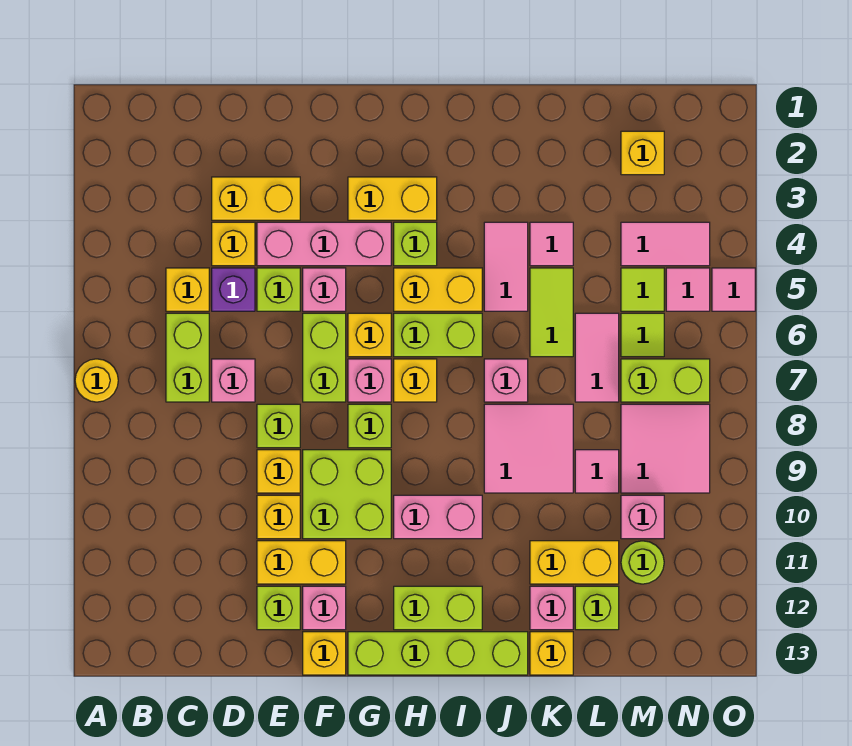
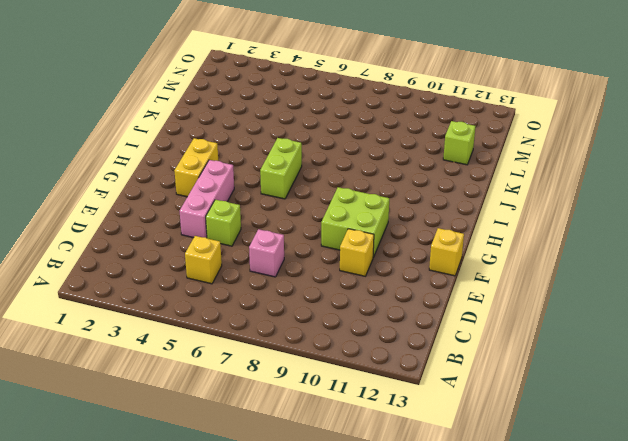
none -> yellow round brick A7 level 1
none -> lime brick C6:C7 level 1
none -> yellow brick D3:E3 level 1
none -> yellow brick D4 level 1

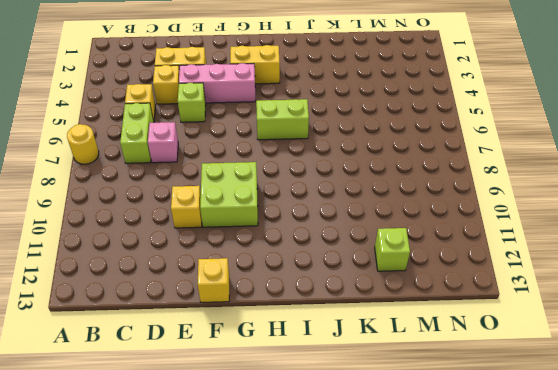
none -> purple brick D5 level 1
none -> lime brick E8 level 1
none -> yellow brick E9 level 1
none -> yellow brick E11:F11 level 1

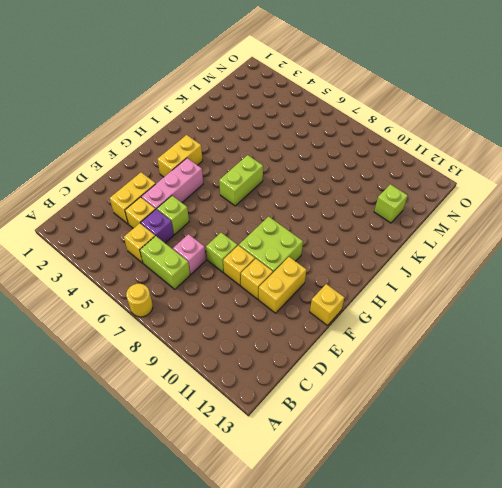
none -> lime brick E12 level 1
none -> pink brick F5 level 1
none -> lime brick F6:F7 level 1
none -> pink brick F12 level 1

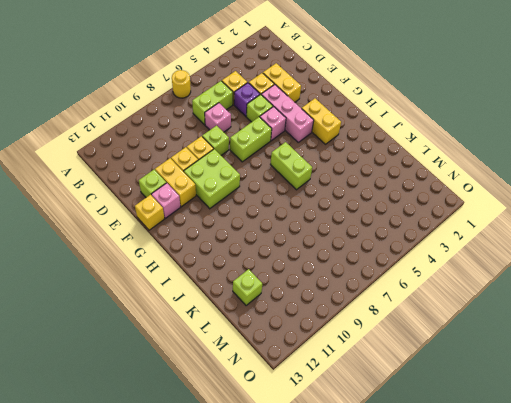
none -> yellow brick G6 level 1
none -> pink brick G7 level 1
none -> lime brick G8 level 1
none -> lime brick G13:J13 level 1

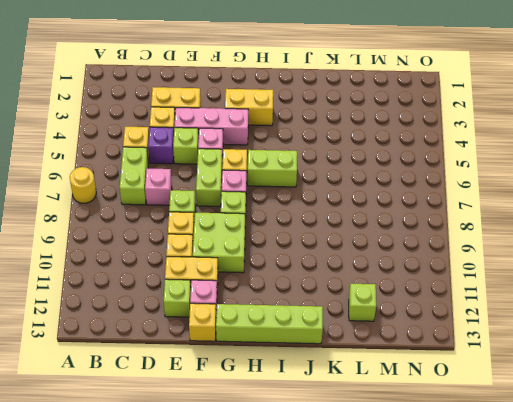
none -> lime brick H4 level 1
none -> yellow brick H5:I5 level 1
none -> yellow brick H7 level 1
none -> pink brick H10:I10 level 1

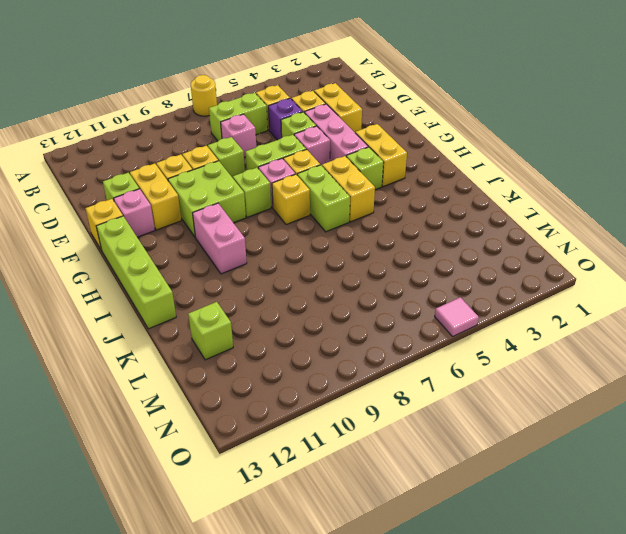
none -> lime brick H12:I12 level 1
none -> pink tile J4:J5 level 1
none -> pink brick J7 level 1
none -> pink tile J8:K9 level 1

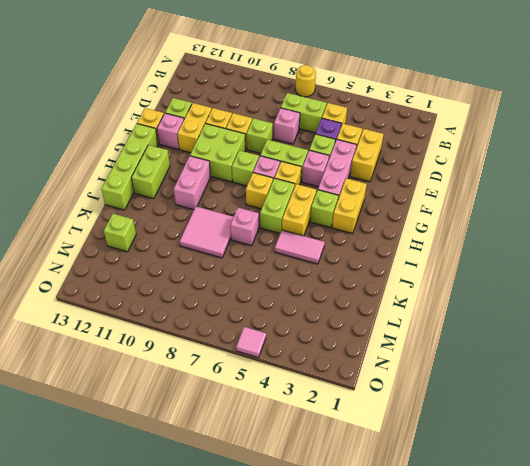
none -> pink tile K4 level 1
none -> lime tile K5:K6 level 1
none -> yellow brick K11:L11 level 1
none -> pink brick K12 level 1

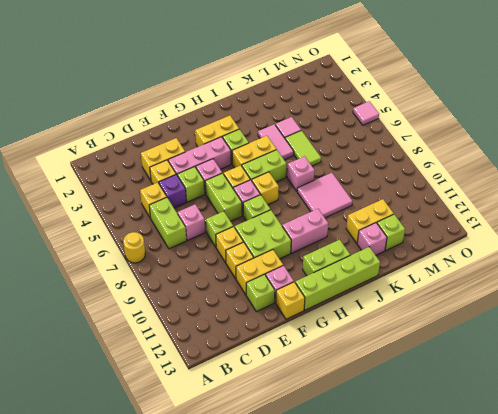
none -> yellow brick K13 level 1
none -> pink tile L6:L7 level 1
none -> pink tile L9 level 1
none -> yellow brick M2 level 1

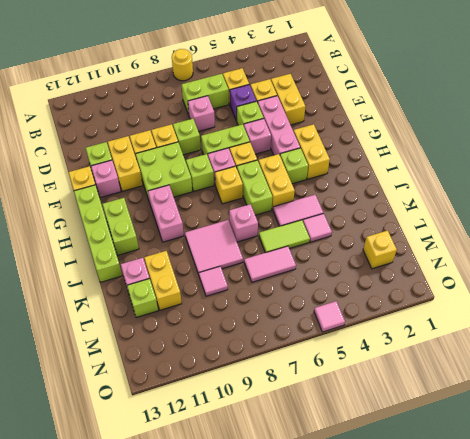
none -> yellow brick K13 level 1
none -> pink tile M4:N4 level 1
none -> lime tile M5 level 1
none -> lime tile M6 level 1

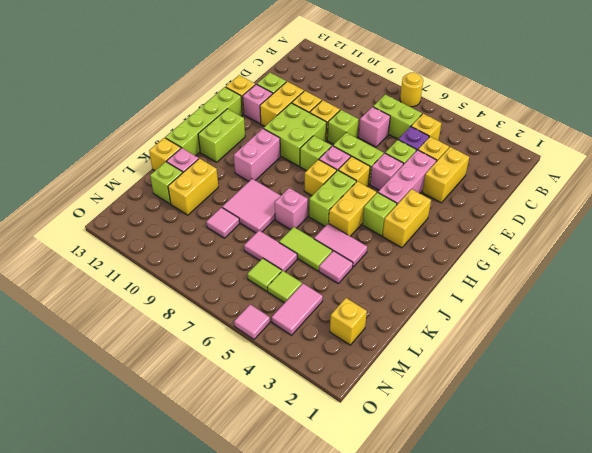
none -> lime brick M7:N7 level 1
none -> pink tile M8:N9 level 1
none -> pink brick M10 level 1
none -> lime round brick M11 level 1

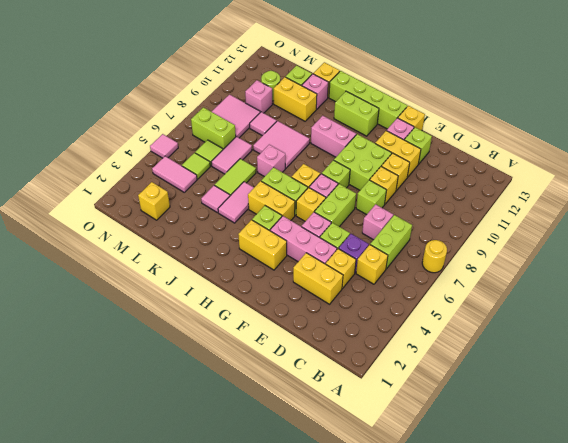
none -> pink tile N5 level 1

